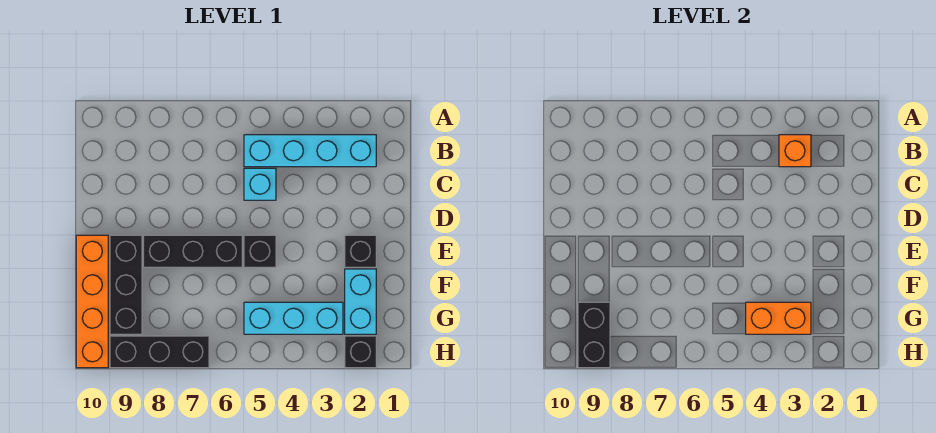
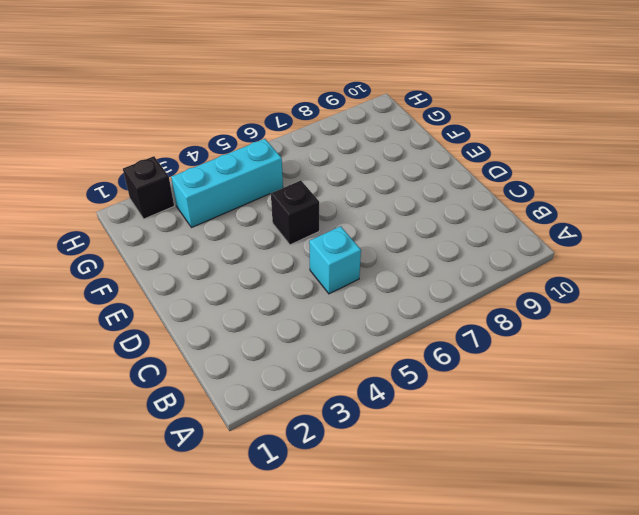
none -> cyan brick B2:B5 level 1
none -> black brick E2 level 1
none -> black brick E6:E8 level 1

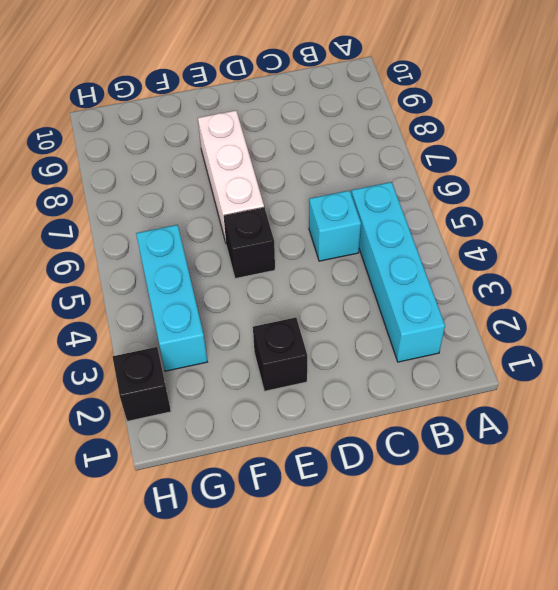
white brick E6:E8 level 1 -> black brick E6:E8 level 1
none -> black brick E9:G9 level 1
none -> orange brick E10:H10 level 1
none -> cyan brick F2:G2 level 1

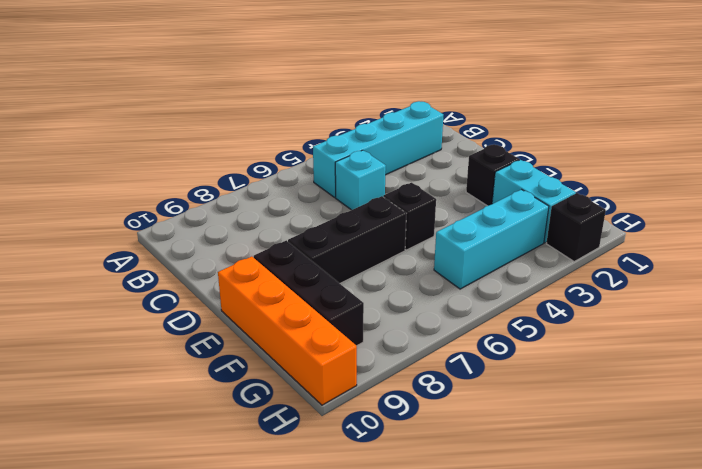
none -> black brick H7:H9 level 1
none -> orange brick B3 level 2
none -> orange brick G3:G4 level 2

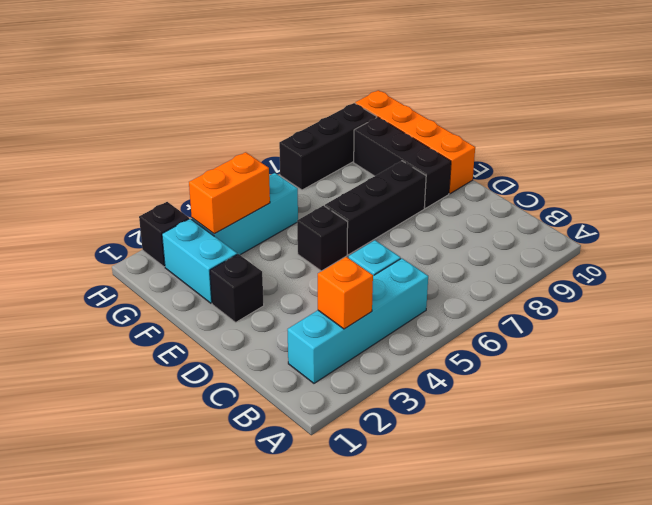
none -> black brick G9:H9 level 2

